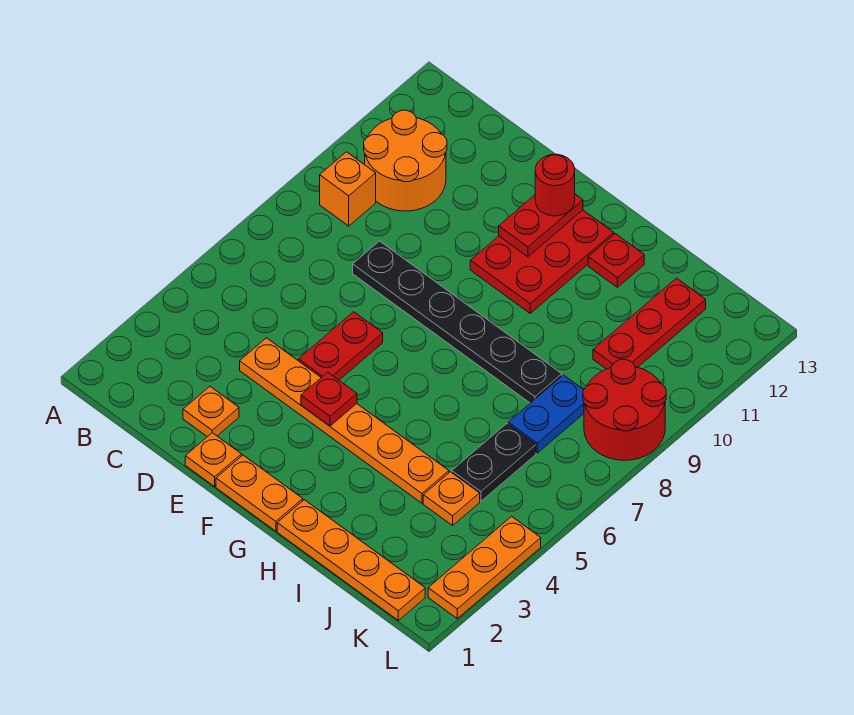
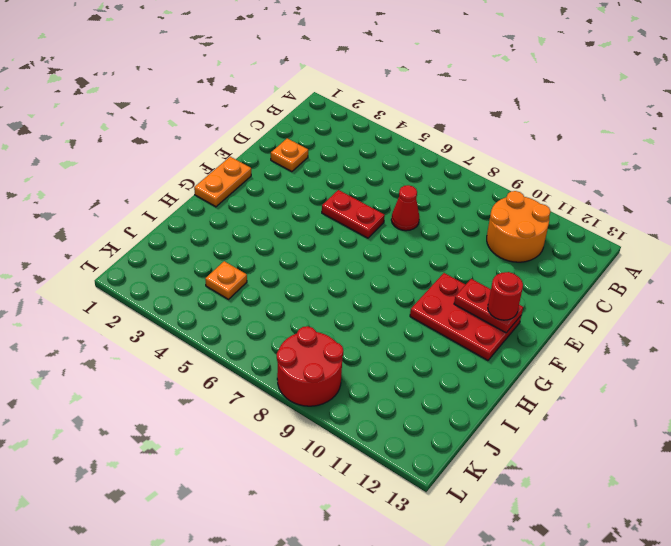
red cone D7 level 1 -> none
none -> orange brick B9 level 1
none -> orange plate D4:I4 level 1
none -> black plate D8:I8 level 1

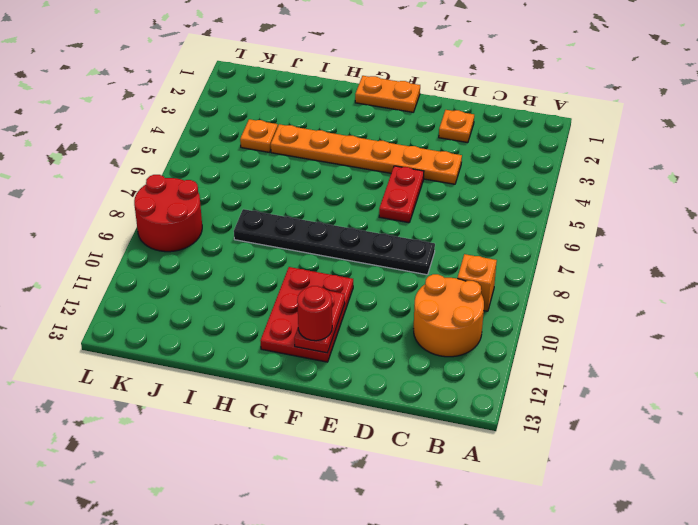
none -> orange plate E1 level 1
none -> orange plate H1:K1 level 1
none -> red plate H12 level 1

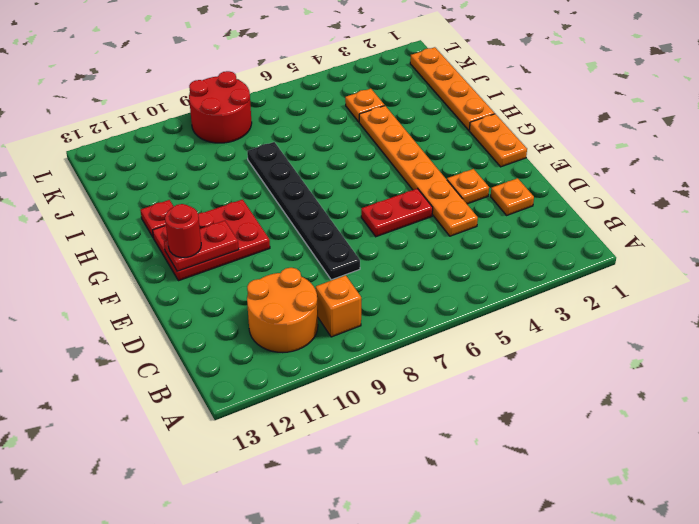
orange plate E3 level 1 -> orange plate E1 level 1
none -> black plate J5:J6 level 1
none -> blue plate J7:J8 level 1
none -> red plate J10:J12 level 1

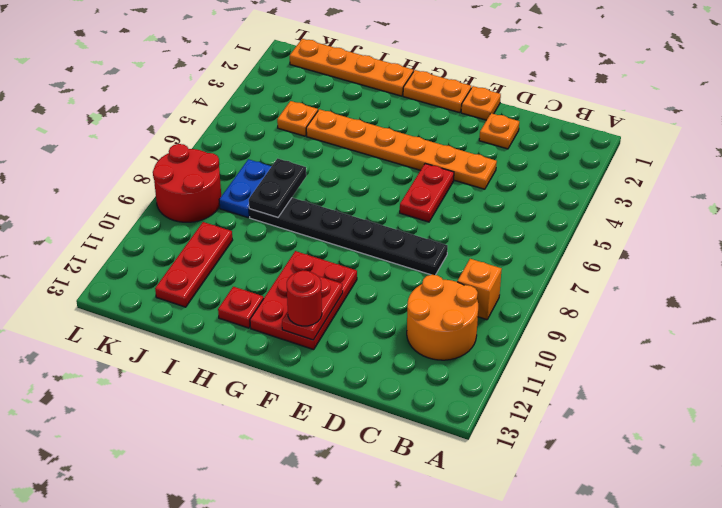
black plate I7:I8 level 2 -> black plate J5:J6 level 1
none -> orange plate L2:L4 level 1
none -> red plate F4 level 2

